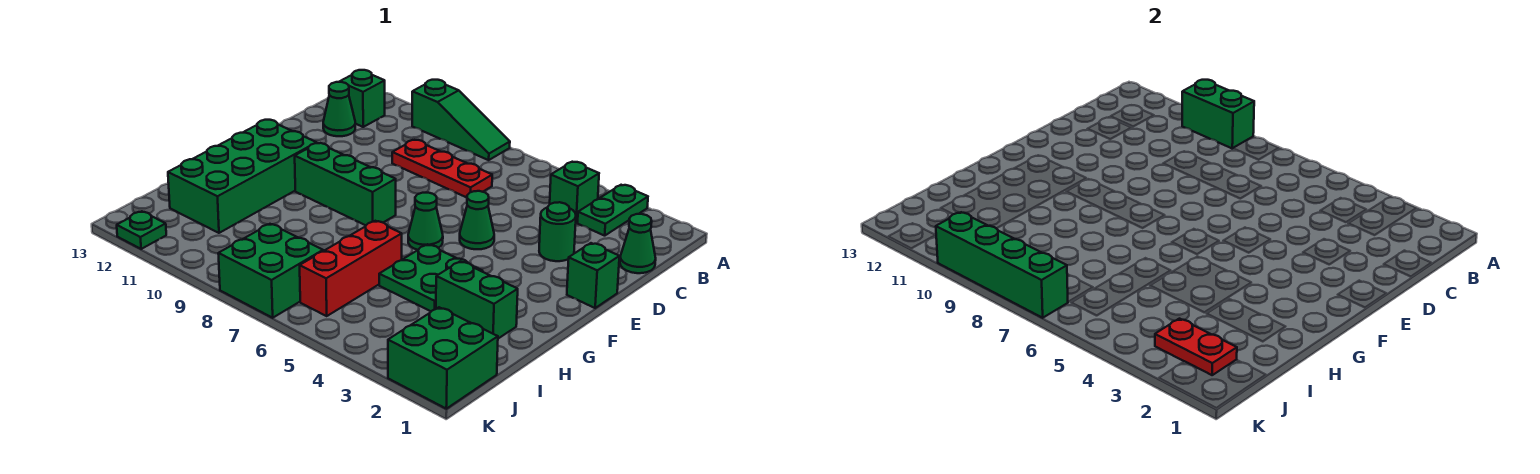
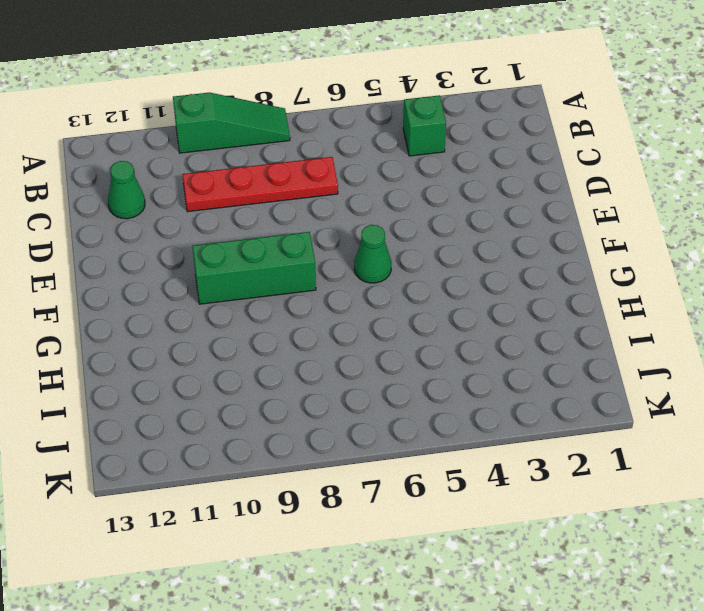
red plate C7:C10 level 1 -> red plate C7:C9 level 1
none -> green plate A3:B3 level 1
none -> green brick B12 level 1
none -> green cone C1 level 1

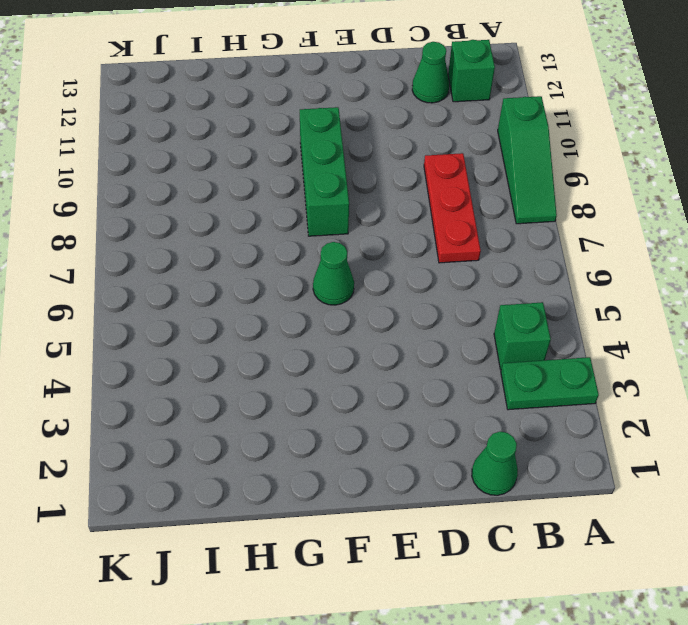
none -> green round brick D3 level 1
none -> green brick E1 level 1
none -> green cone E5 level 1

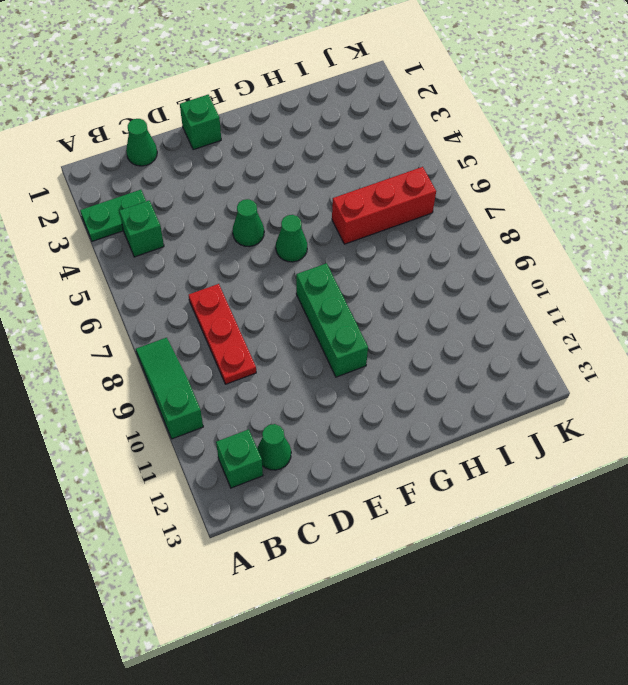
none -> green round brick D3 level 1
none -> green brick F11:I12 level 1
none -> green plate G4:H5 level 1

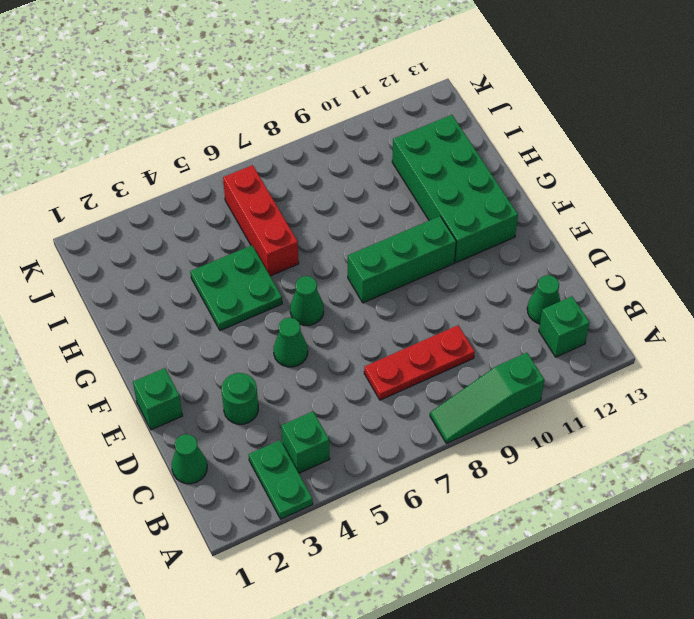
none -> green brick H2:H3 level 1
none -> green brick J1:K2 level 1
none -> green brick J7:K8 level 1

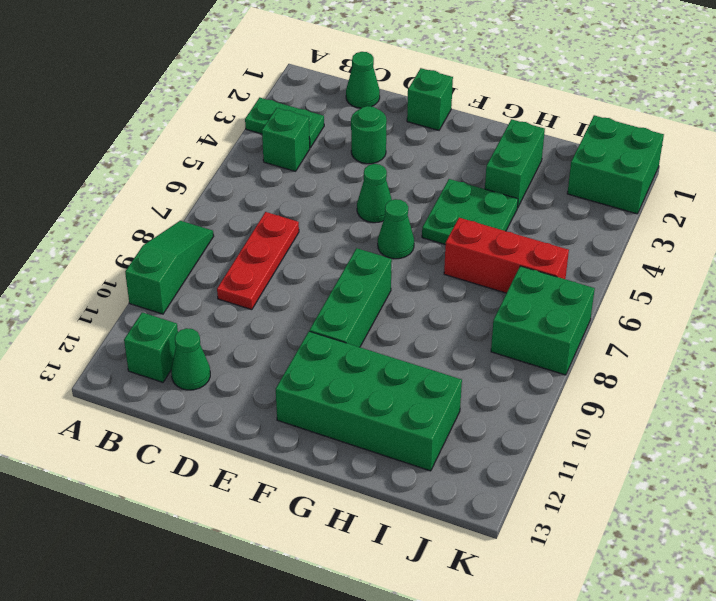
none -> green plate K12 level 1
none -> green brick A9:A10 level 2
none -> red plate J2:J3 level 2

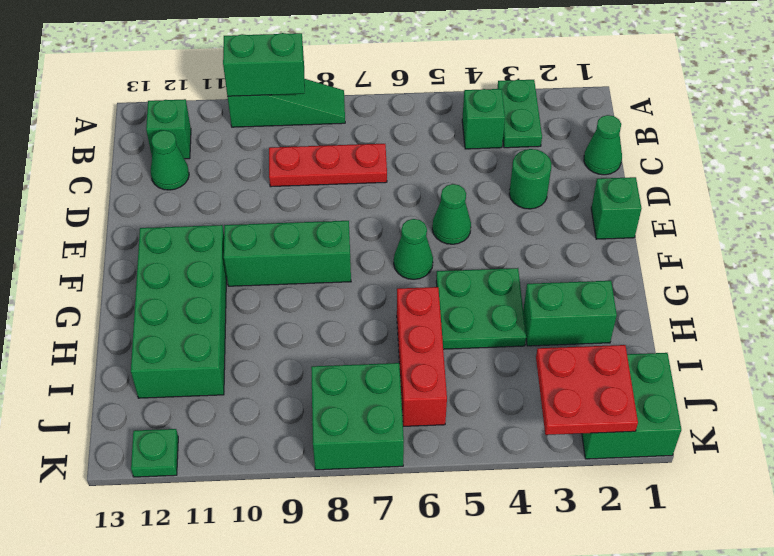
red plate J2:K3 level 2 -> red plate J2:J3 level 2
none -> green brick K7:K10 level 2

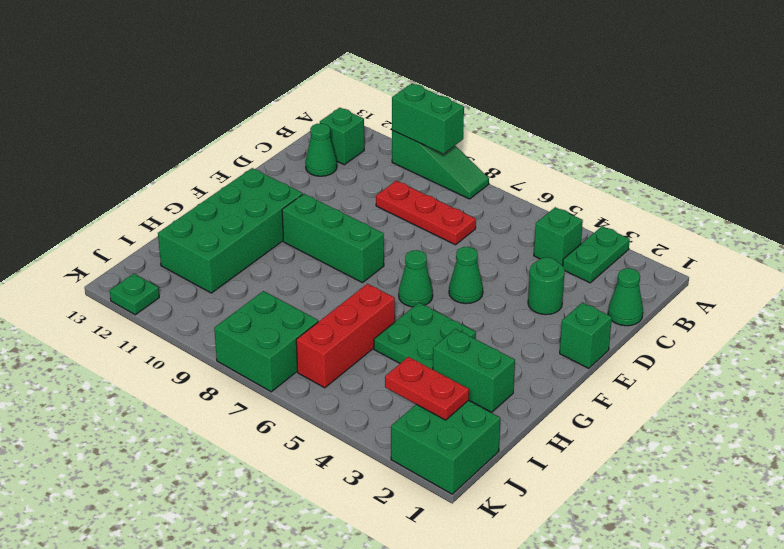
none -> green brick K7:K10 level 2

